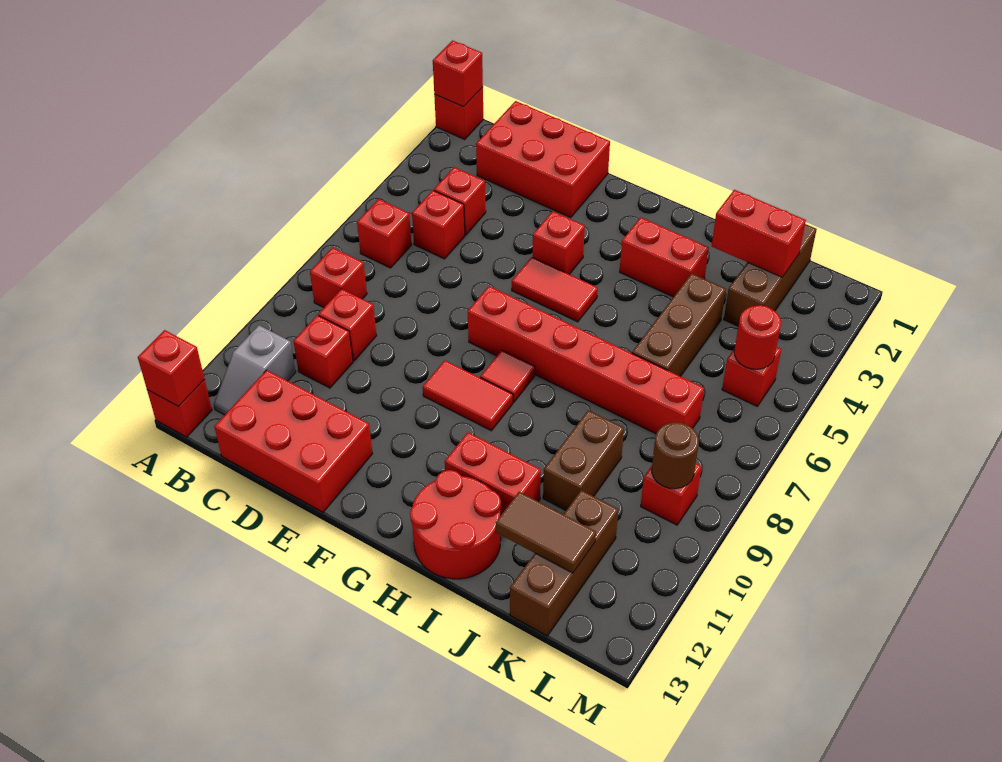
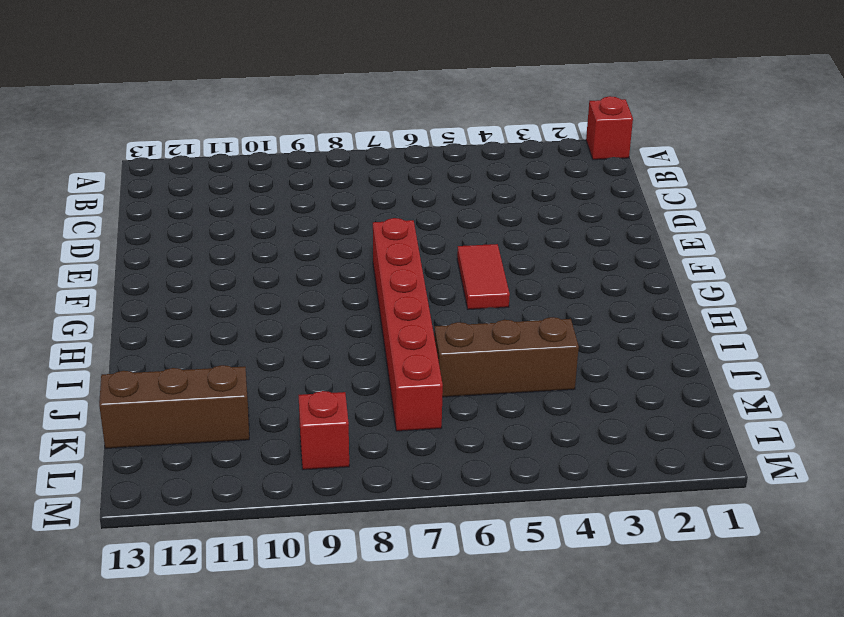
none -> red brick A13 level 1
none -> red brick B6 level 1
none -> red brick B8 level 1
none -> grey slope B11:B12 level 1 top 11

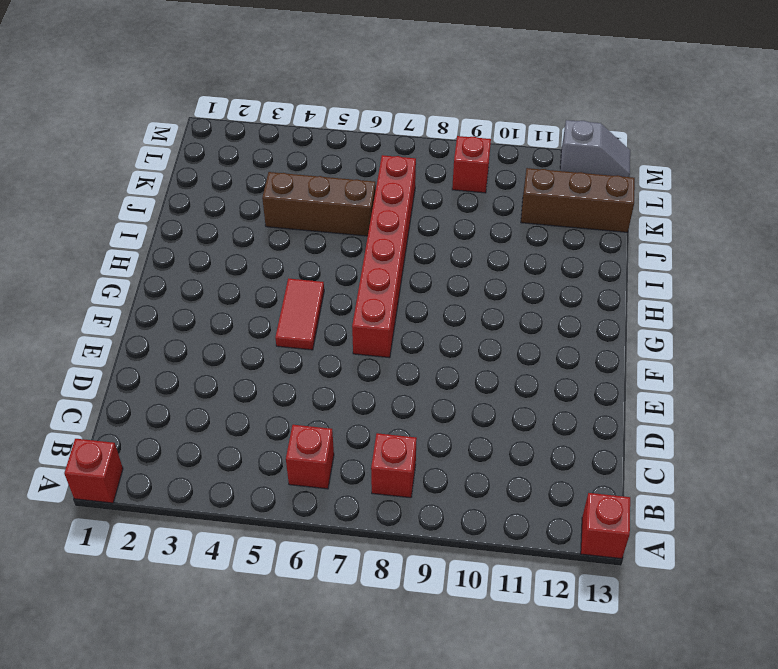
grey slope M12:M13 level 1 top 12 -> grey slope B11:B12 level 1 top 11
none -> red brick C1:E2 level 1
none -> red brick C4 level 1
none -> red brick C5 level 1
none -> red brick C9 level 1

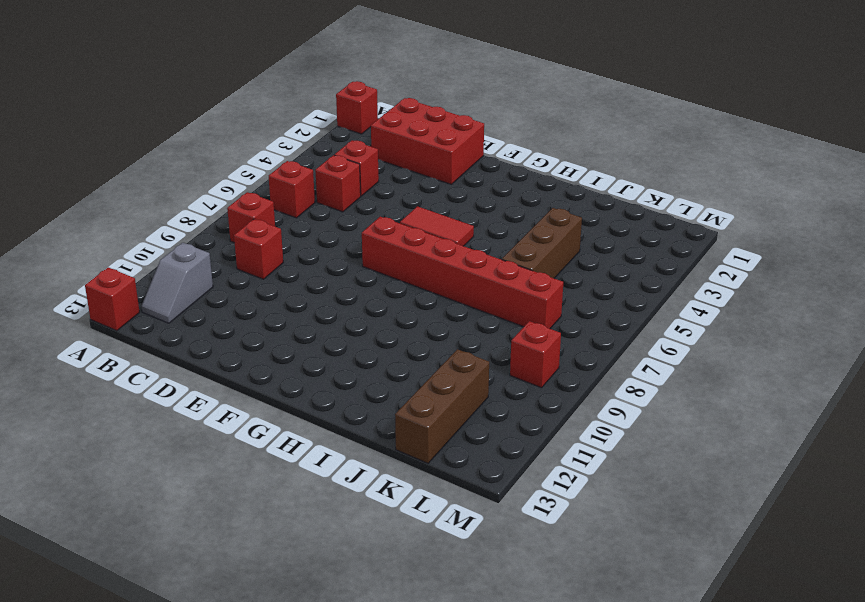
none -> red brick C10 level 1
none -> red brick C12:E13 level 1
none -> red brick F4 level 1
none -> red tile F9:G9 level 1

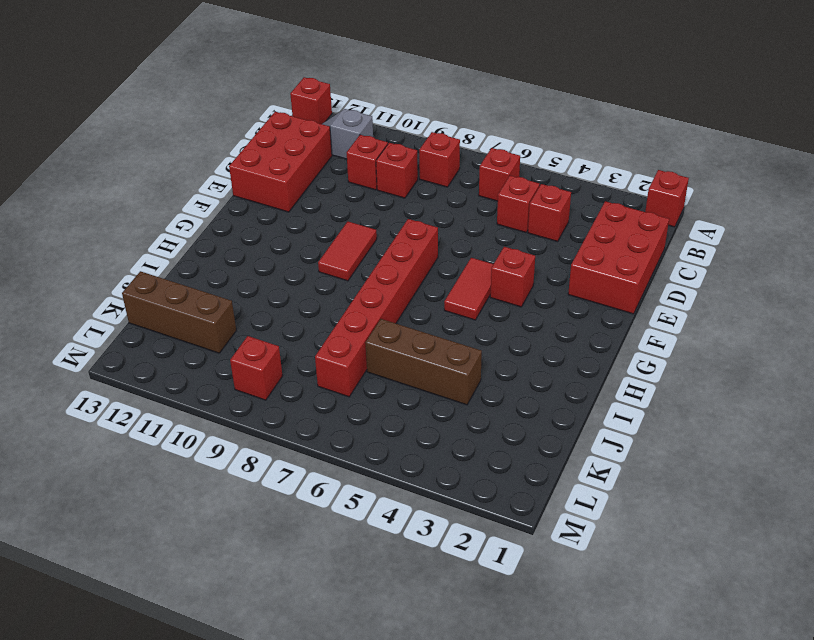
none -> red tile G8 level 1
none -> red brick H3:I3 level 1
none -> red brick H11:I11 level 1
none -> red round brick H12:I13 level 1

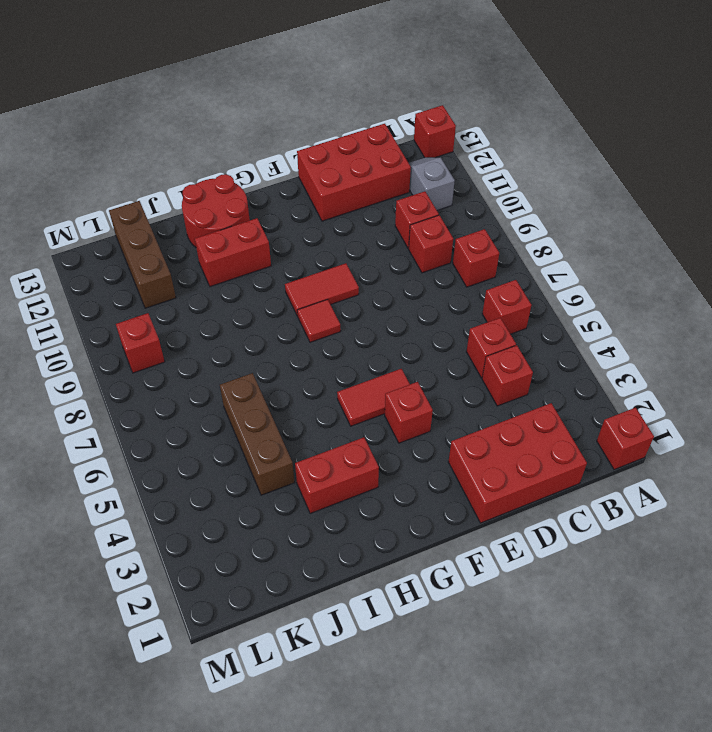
none -> red brick F7:K7 level 1
none -> brown brick J9:J10 level 1
none -> brown brick K1:K3 level 1
none -> red brick L5 level 1

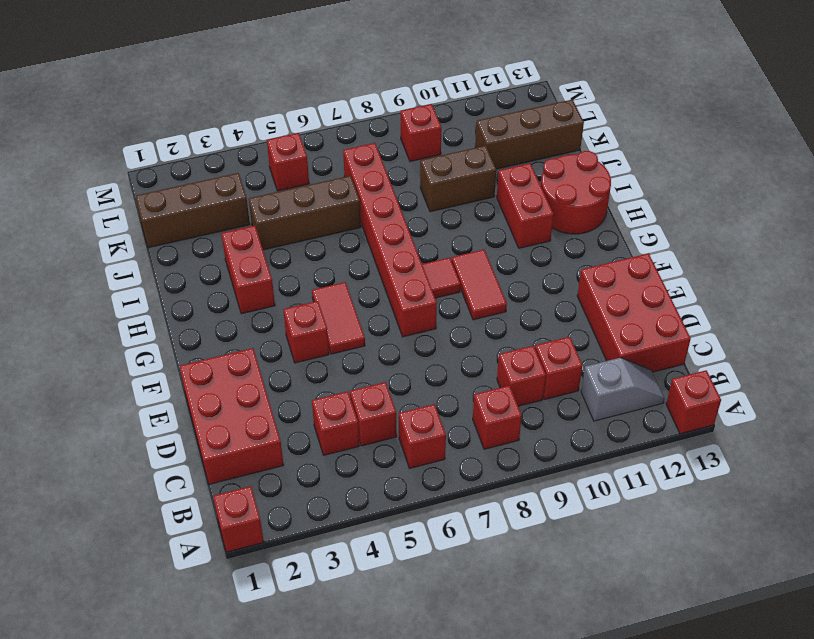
none -> red brick A1 level 2
none -> red brick A13 level 2
none -> red brick J2:K2 level 2
none -> brown tile J12:K12 level 2

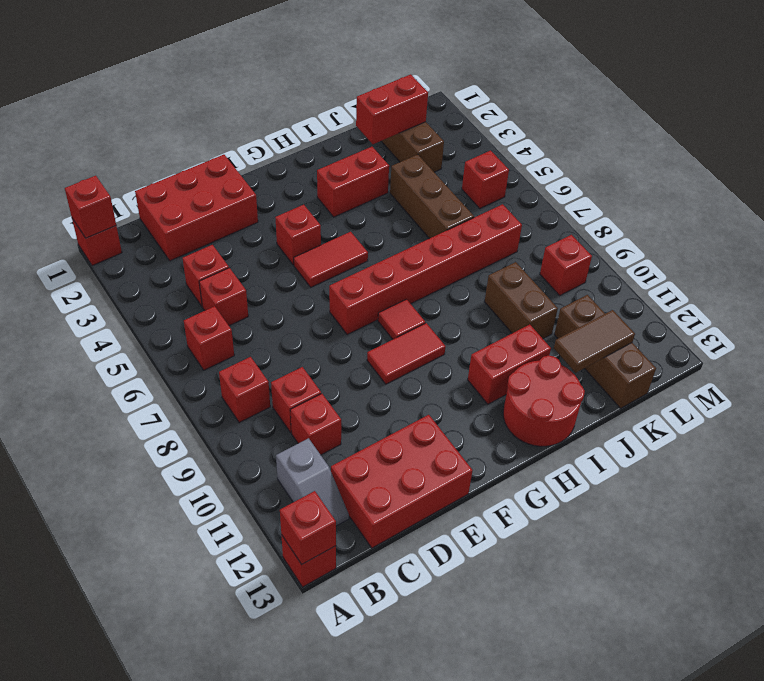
none -> red round brick L5 level 2
none -> brown round brick L9 level 2

